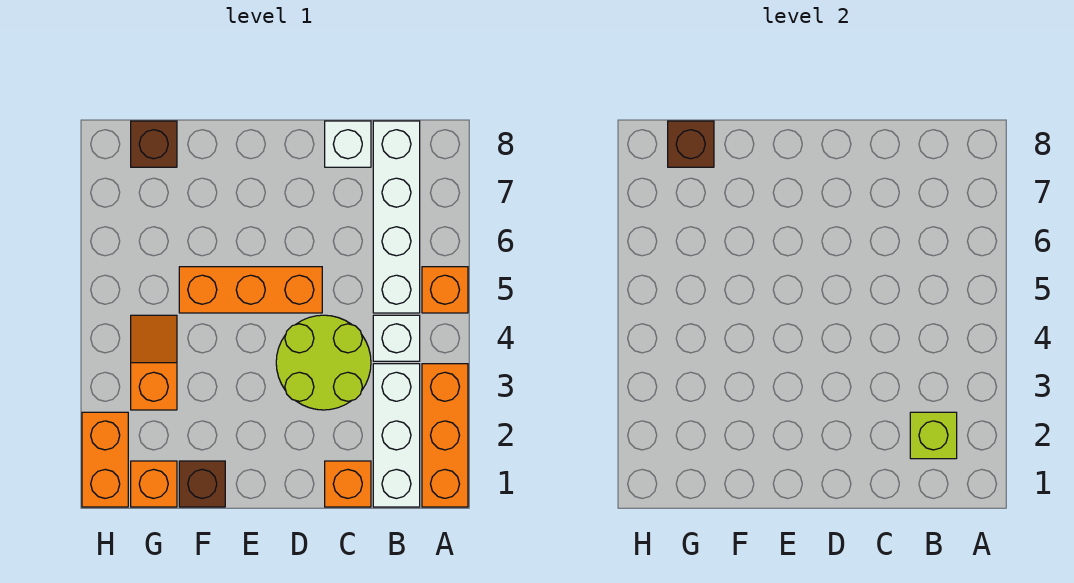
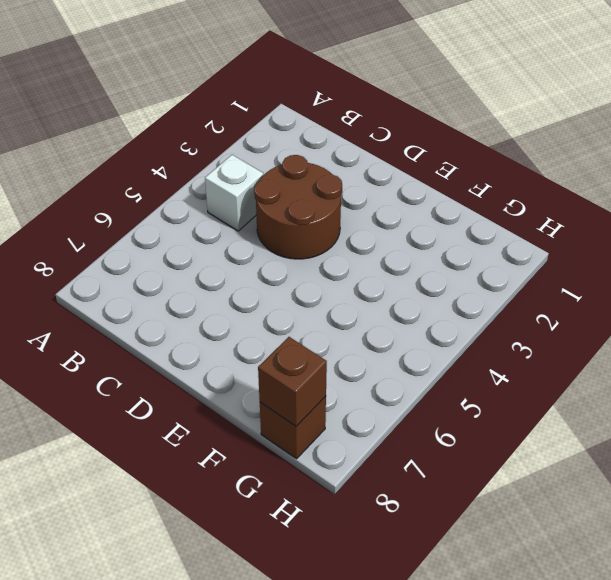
brown round brick C3:D4 level 1 -> lime round brick C3:D4 level 1
none -> orange brick A1:A3 level 1
none -> orange brick A5 level 1
none -> white brick B1:B3 level 1

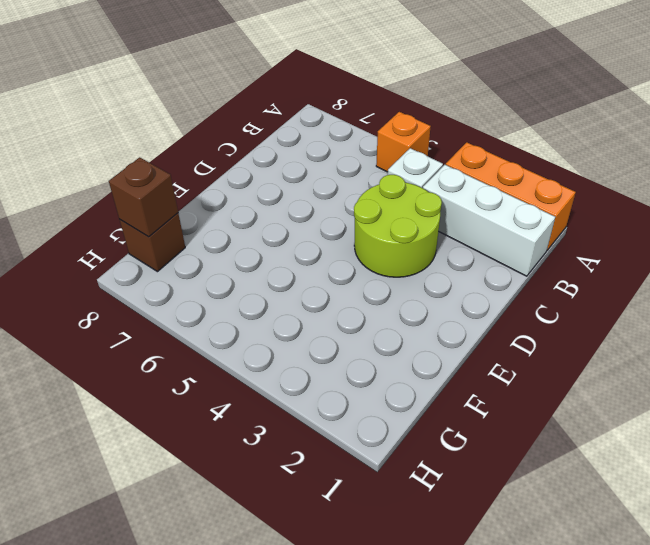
none -> white brick B5:B8 level 1
none -> orange brick C1 level 1
none -> white brick C8 level 1

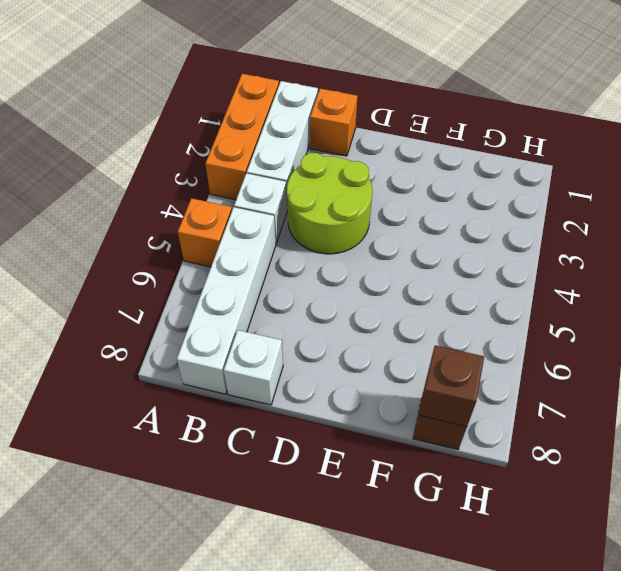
none -> orange brick D5:F5 level 1
none -> brown brick F1 level 1
none -> orange brick G1 level 1

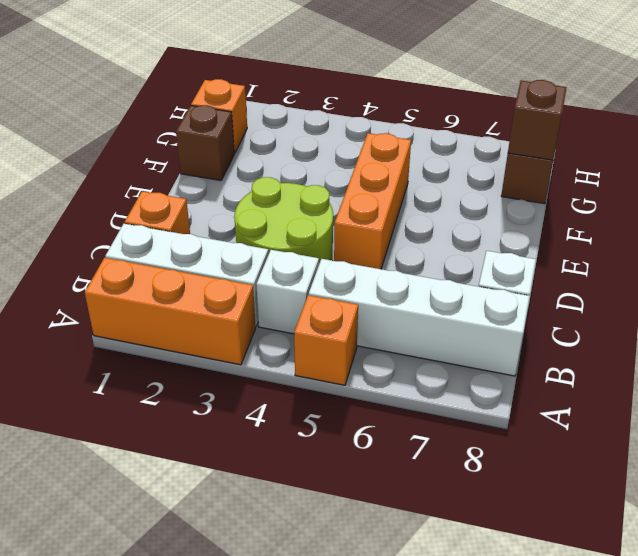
none -> orange slope G3:G4 level 1 top 3
none -> orange brick H1:H2 level 1
none -> lime brick B2 level 2

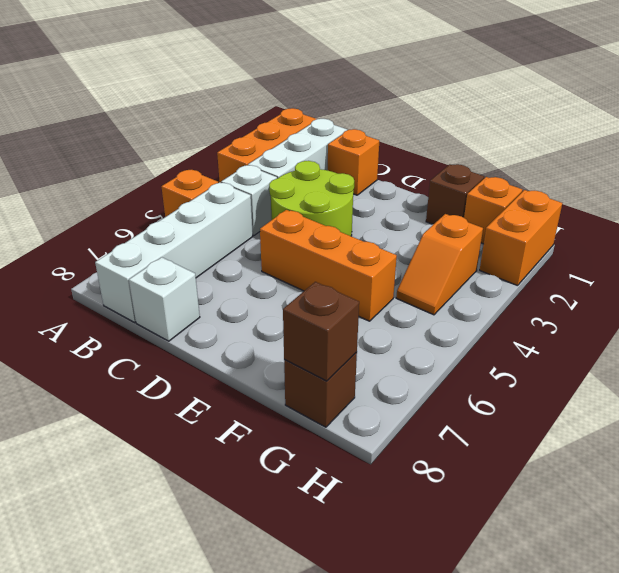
none -> lime brick B2 level 2

